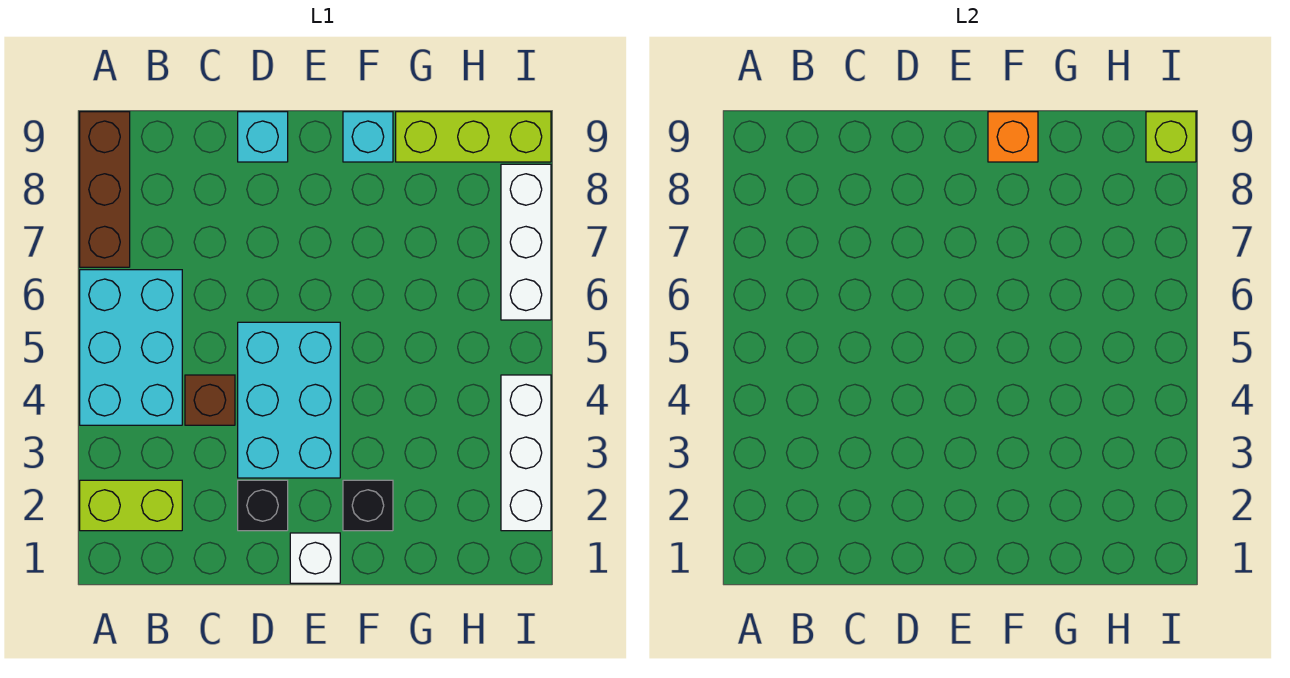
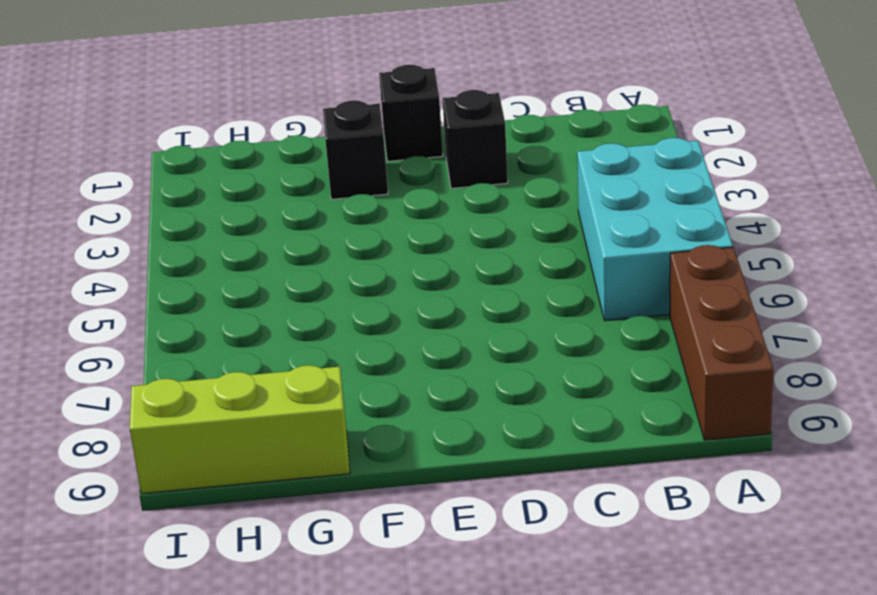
black brick E1 level 1 -> white brick E1 level 1
none -> lime brick A2:B2 level 1
none -> brown brick C4 level 1
none -> cyan brick D3:E5 level 1

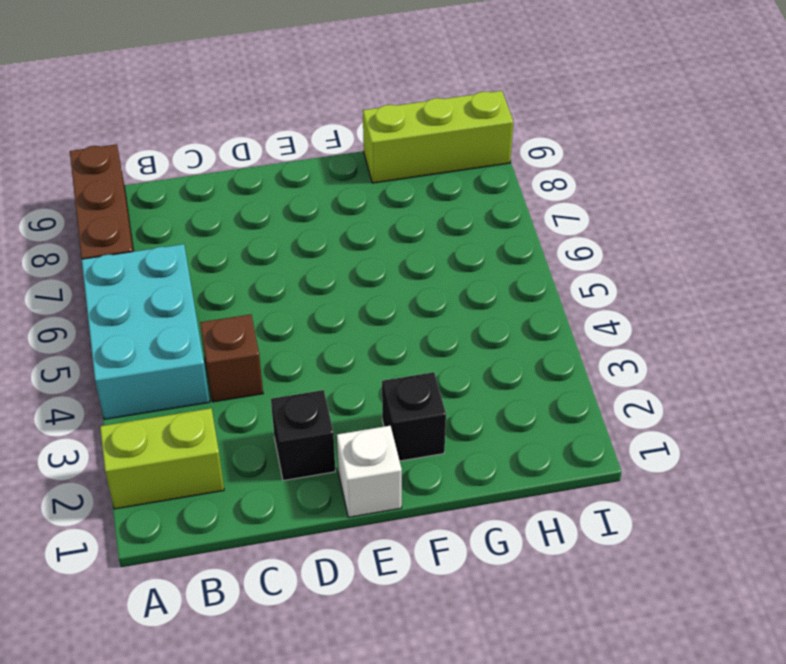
none -> cyan brick D3:E5 level 1
none -> cyan brick D9 level 1
none -> cyan brick F9 level 1

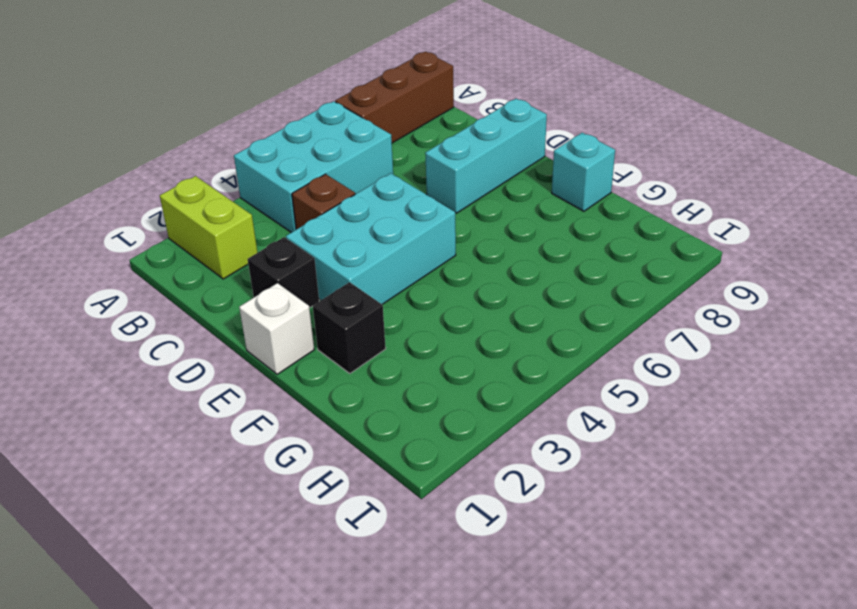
cyan brick D7:D9 level 1 -> cyan brick D9 level 1
none -> lime brick G9:I9 level 1
none -> white brick I2:I4 level 1
none -> white brick I6:I8 level 1

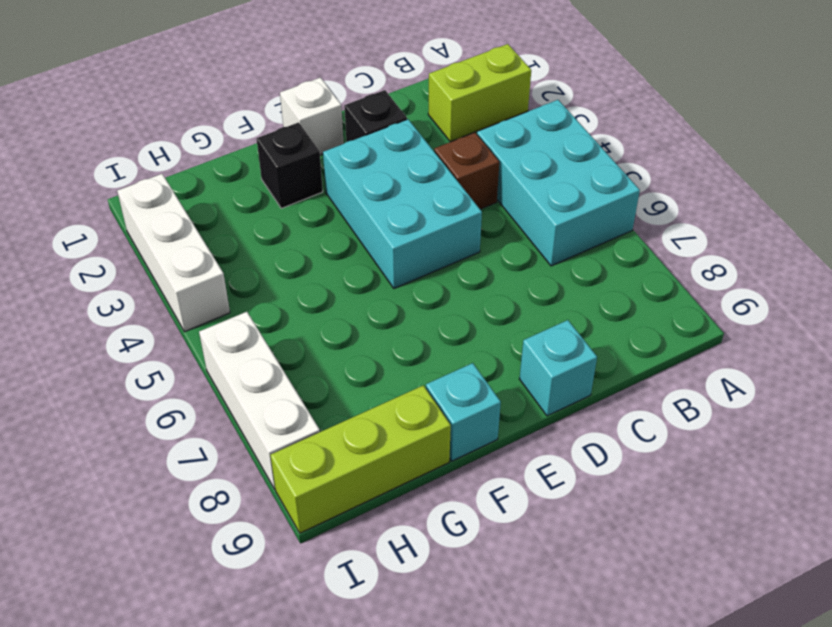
none -> brown brick A7:A9 level 1
none -> orange brick F9 level 2
none -> lime brick I9 level 2

